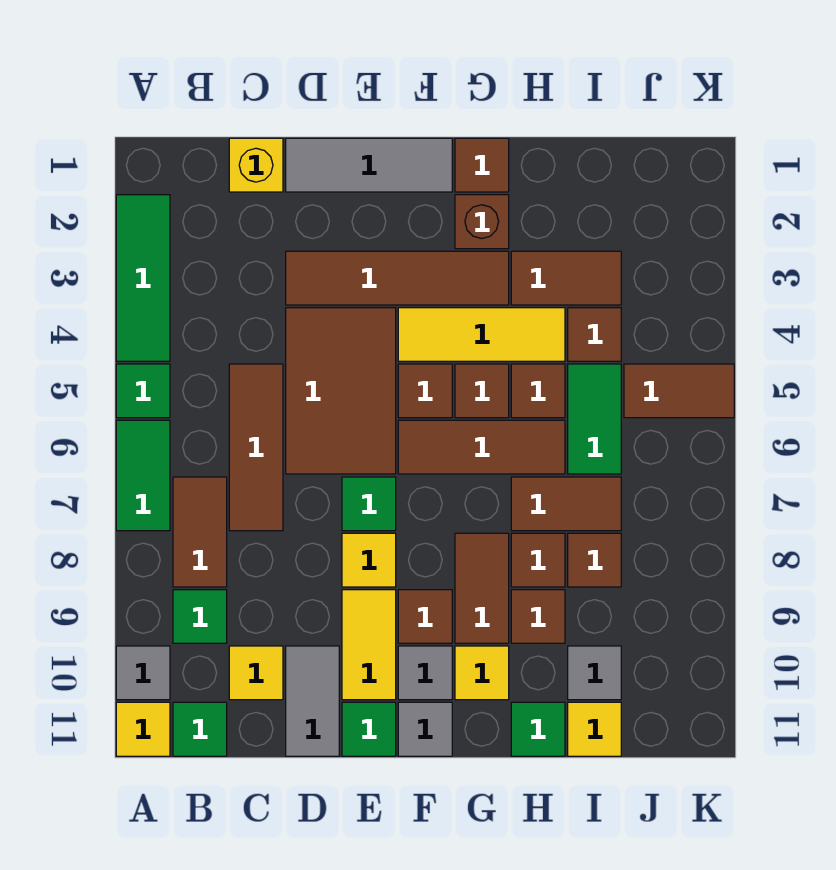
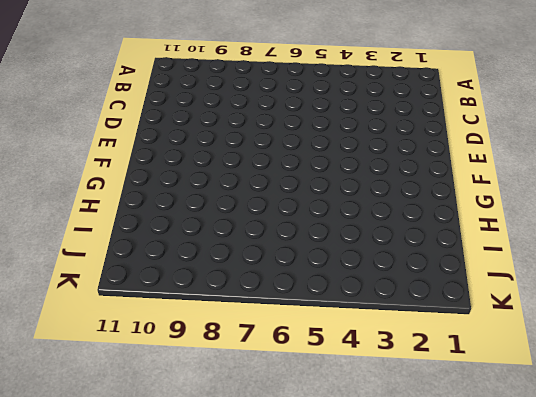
none -> green tile A2:A4 level 1
none -> green tile A5 level 1
none -> green tile A6:A7 level 1
none -> grey tile A10 level 1

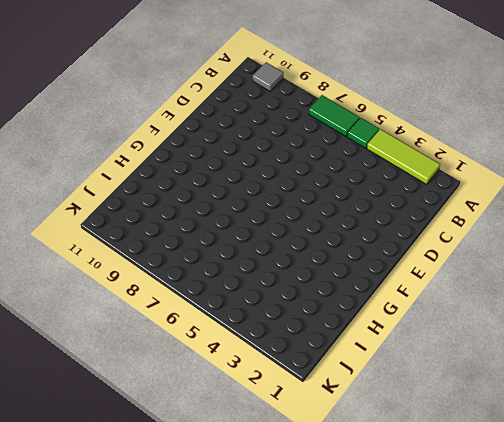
lime tile A2:A4 level 1 -> green tile A2:A4 level 1
none -> yellow tile A11 level 1
none -> brown tile B7:B8 level 1
none -> green tile B9 level 1
none -> green tile B11 level 1

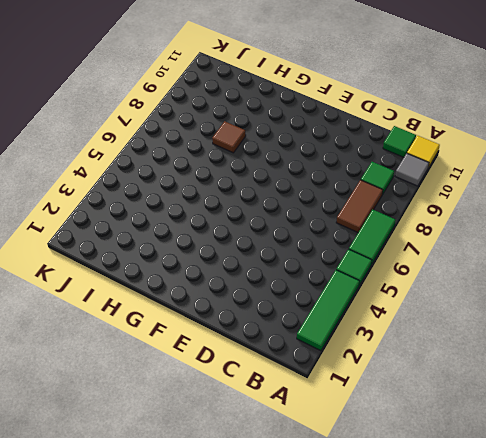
none -> yellow brick C1 level 1
none -> brown tile C5:C7 level 1
none -> yellow tile C10 level 1
none -> grey tile D1:F1 level 1

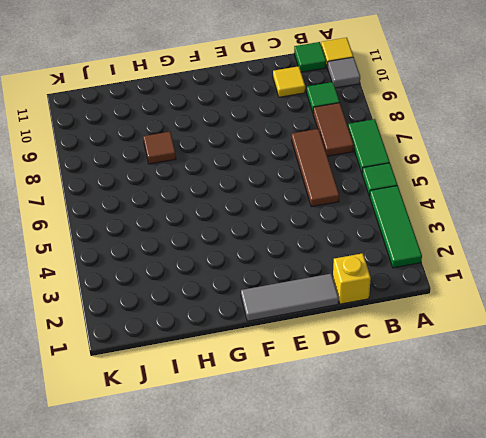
none -> brown tile D3:G3 level 1
none -> brown tile D4:E6 level 1
none -> grey tile D10:D11 level 1
none -> green tile E7 level 1

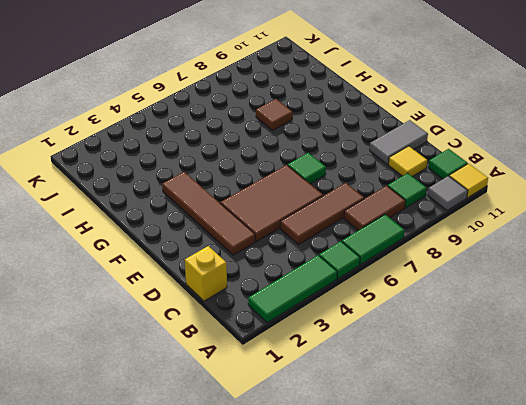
none -> grey tile D1:F1 level 1
none -> yellow tile E8 level 1
none -> yellow tile E9:E10 level 1
none -> green tile E11 level 1

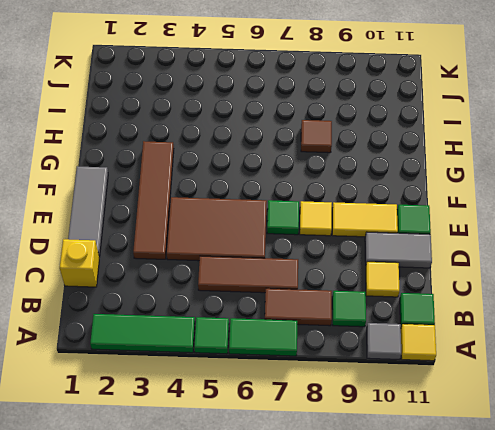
none -> yellow tile F4:H4 level 1
none -> brown tile F5 level 1
none -> brown tile F6:H6 level 1
none -> brown tile F9 level 1

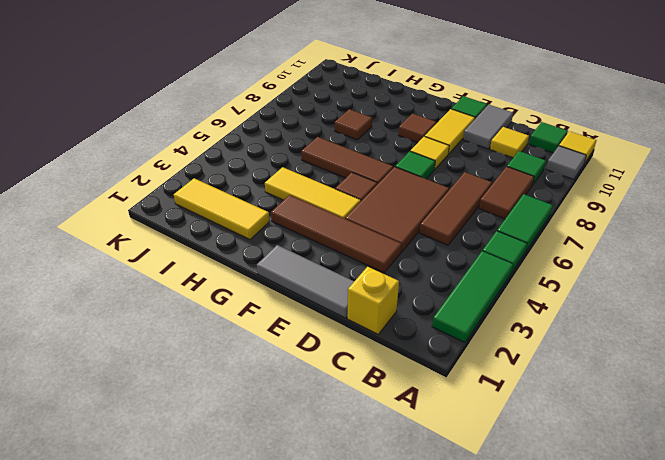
yellow tile H2:J2 level 1 -> none
none -> grey tile F10 level 1
none -> grey tile F11 level 1
none -> brown tile G1 level 1
none -> brown brick G2 level 1

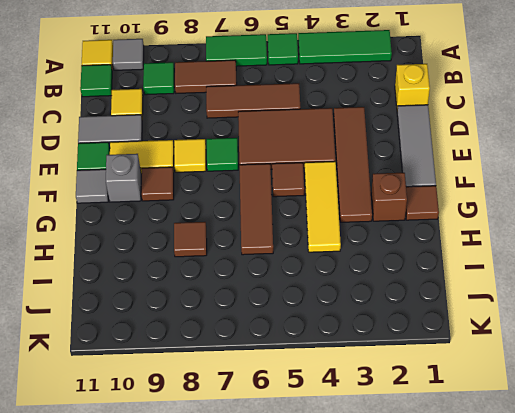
grey brick F10 level 1 -> grey tile F10 level 1
none -> brown tile G5 level 1
none -> brown tile G8:G9 level 1
none -> yellow tile G10 level 1
none -> brown tile H3:I3 level 1

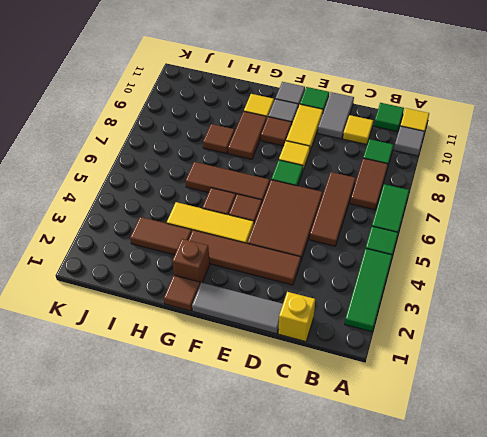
none -> brown tile H5 level 1
none -> brown tile H7:I7 level 1
none -> brown tile H9 level 1
none -> green tile H11 level 1

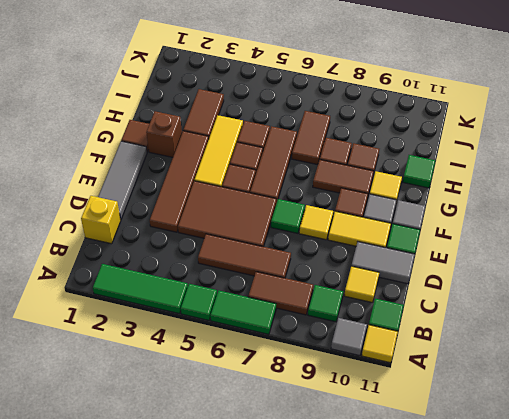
none -> brown tile I4 level 1
none -> green tile I5:I6 level 1
none -> brown tile I8 level 1
none -> grey tile I10 level 1

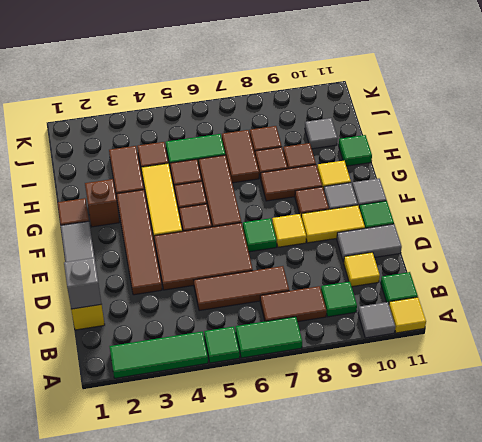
grey brick C1 level 2 -> none
none -> yellow tile I11 level 1
none -> brown tile J5:K5 level 1

